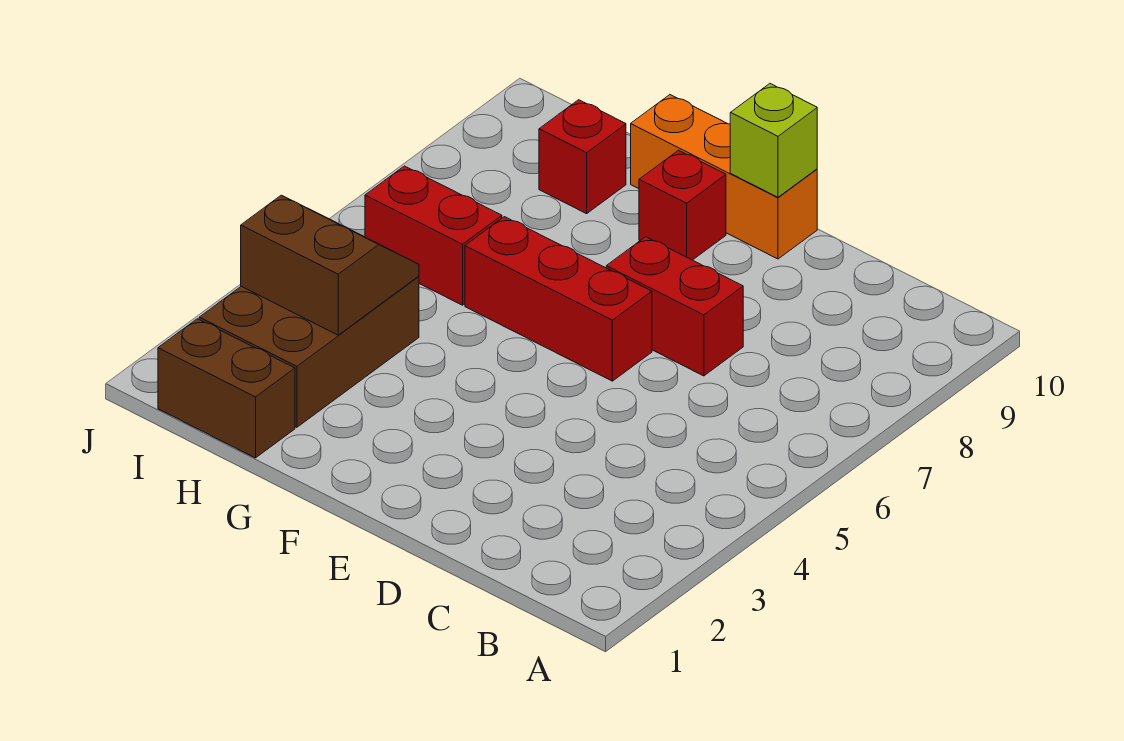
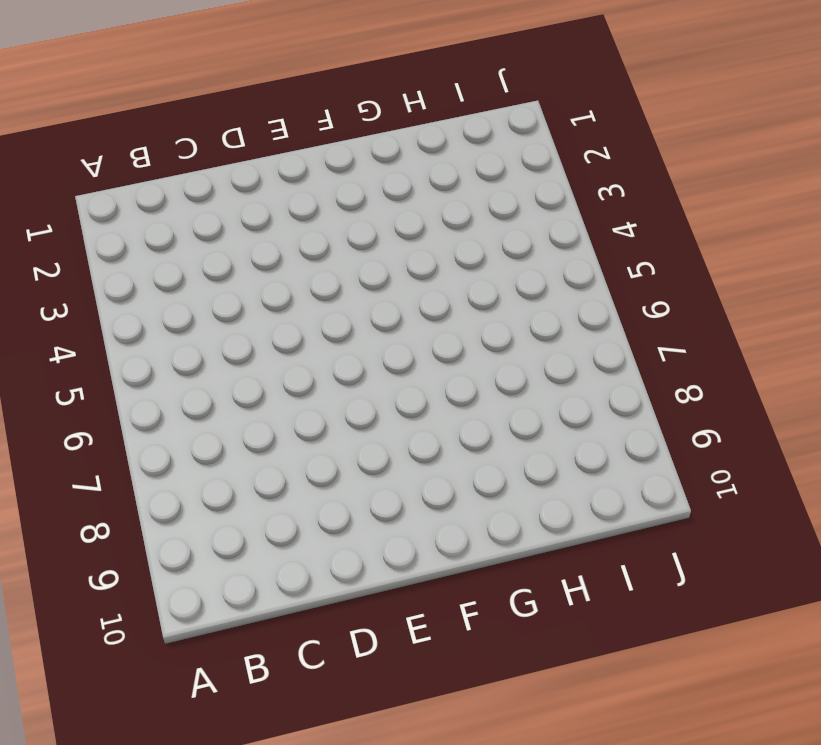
none -> red brick D7:E7 level 1
none -> red brick E6:G6 level 1

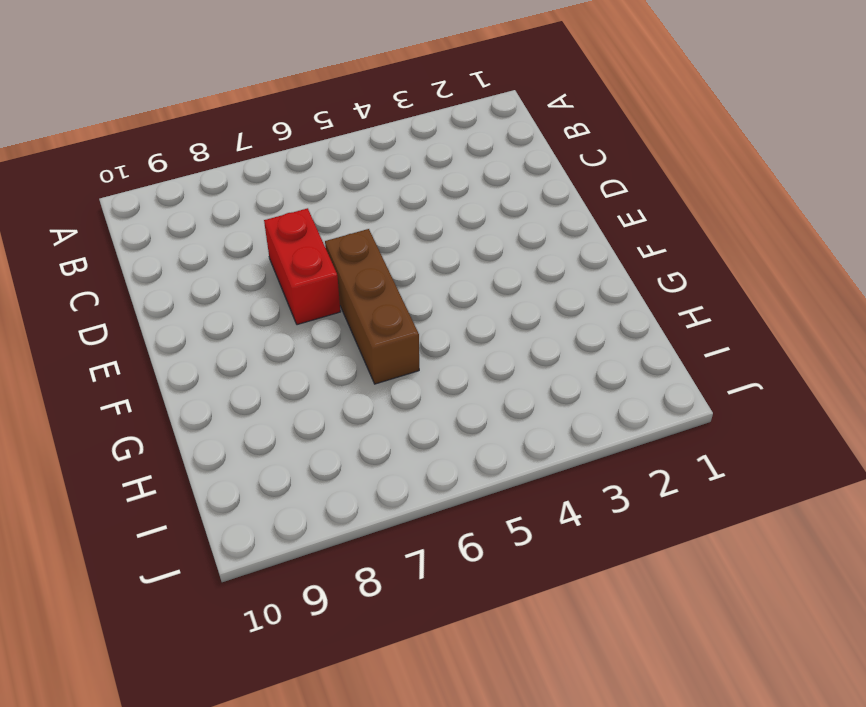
brown brick E6:G6 level 1 -> red brick E6:G6 level 1
none -> orange brick E10:G10 level 1
none -> red brick F9 level 1

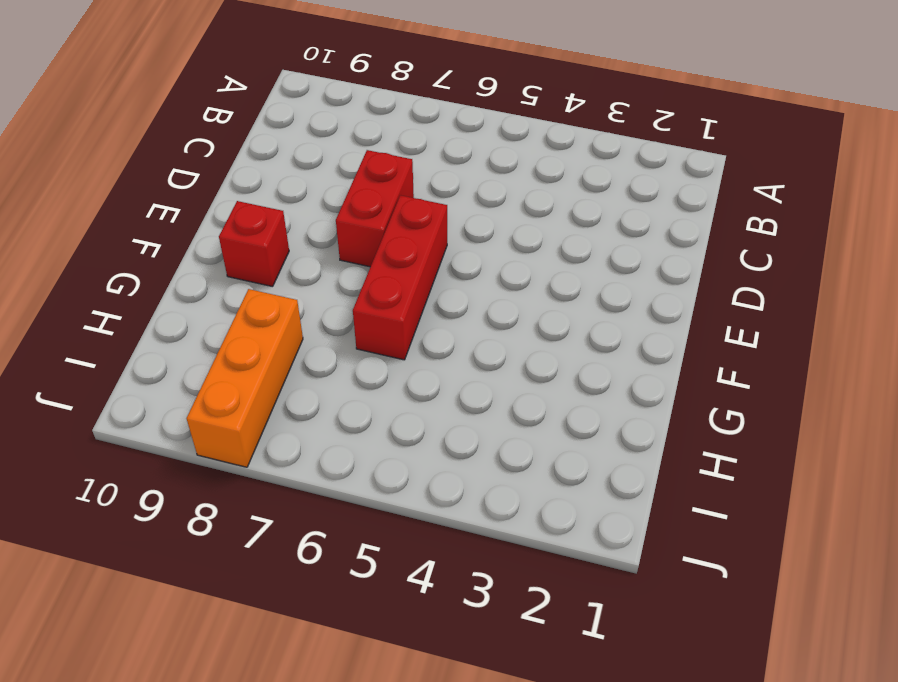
orange brick H8:J8 level 1 -> orange brick E10:G10 level 1
none -> brown brick H1:I1 level 1
none -> brown brick H2:I4 level 1

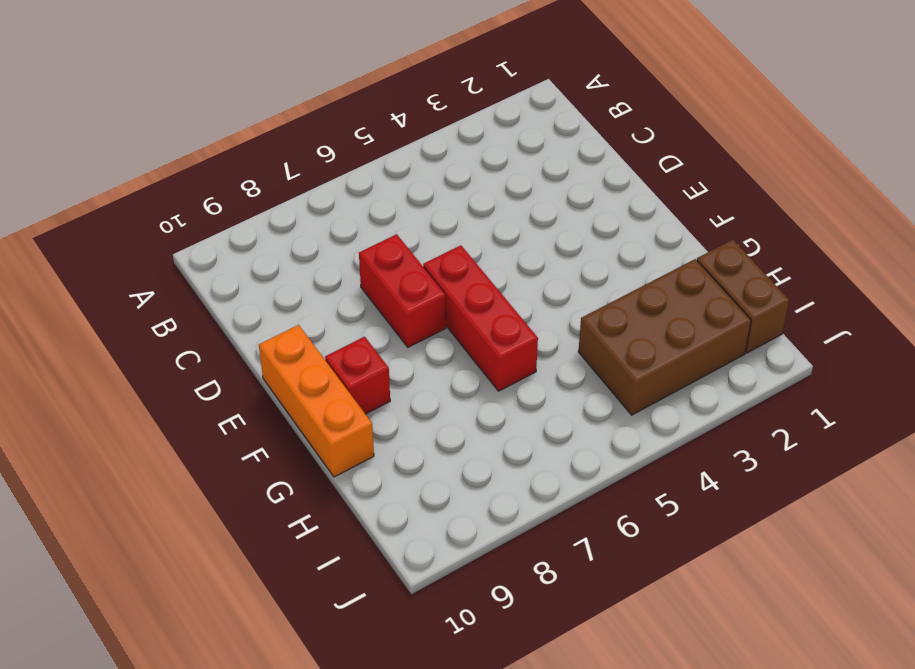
none -> red brick H6:I6 level 1
none -> red brick H9 level 1

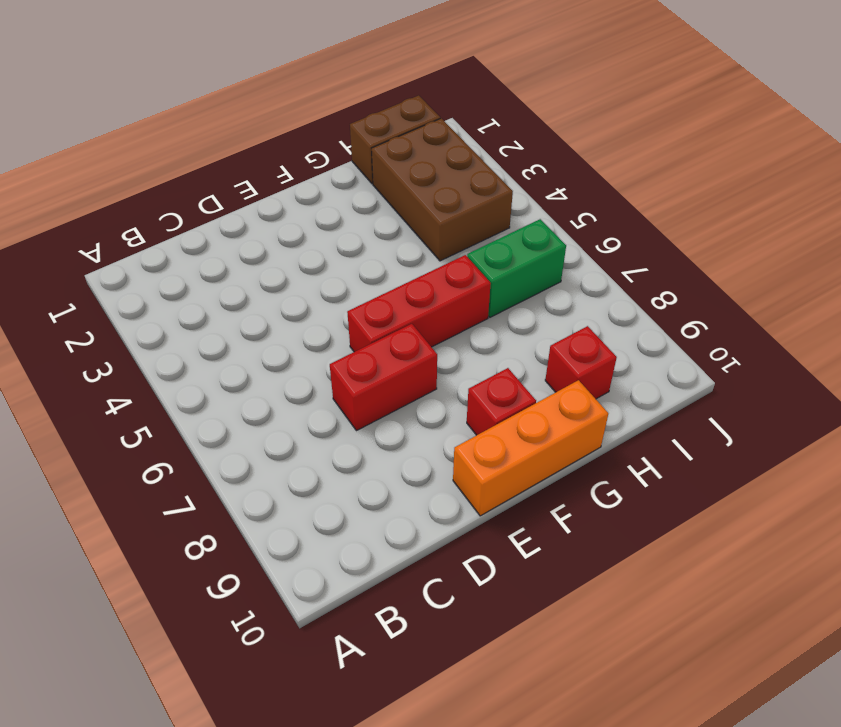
green brick H6:I6 level 1 -> red brick H6:I6 level 1
none -> lime brick E10 level 2
none -> brown slope H3:I4 level 2 top 3

